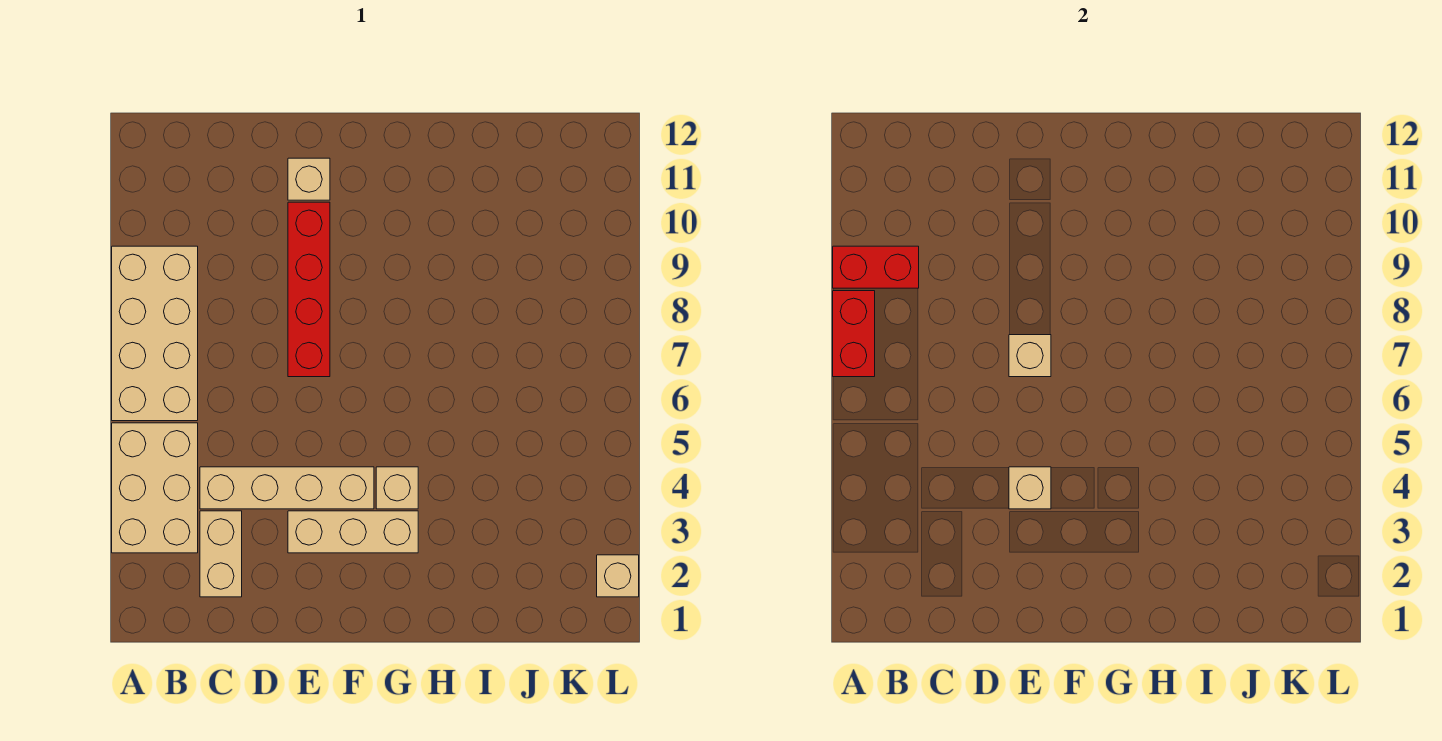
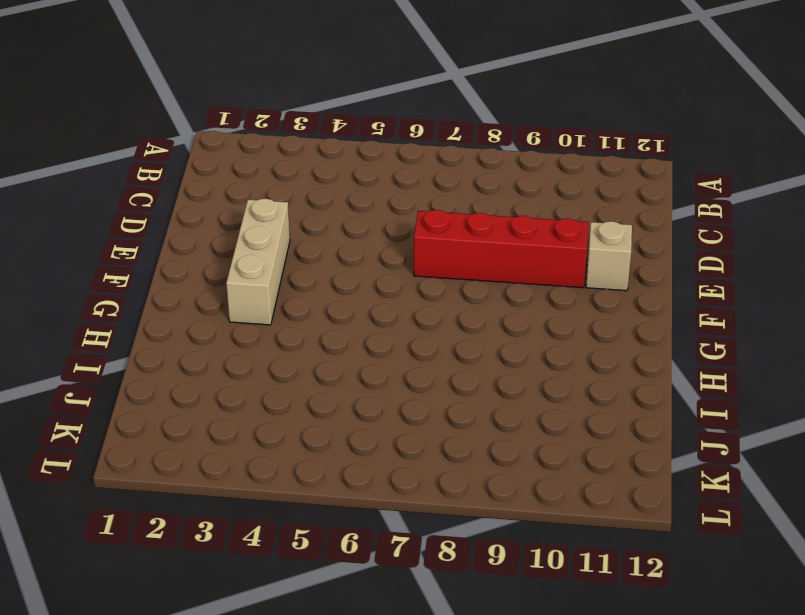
none -> tan brick A3:B5 level 1
none -> tan brick A6:B9 level 1
none -> tan brick C2:C3 level 1

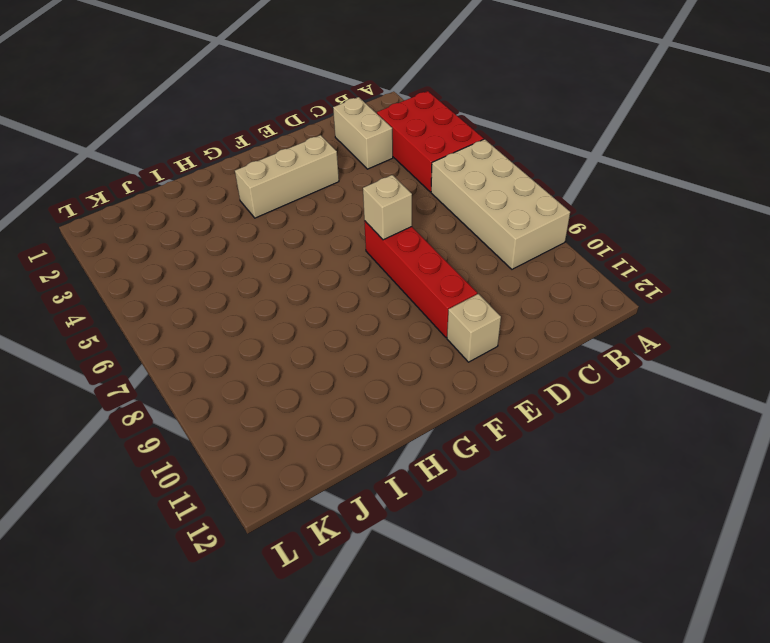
red brick A3:B5 level 1 -> tan brick A3:B5 level 1
none -> tan brick C4:F4 level 1
none -> tan brick G4 level 1
none -> tan brick L2 level 1

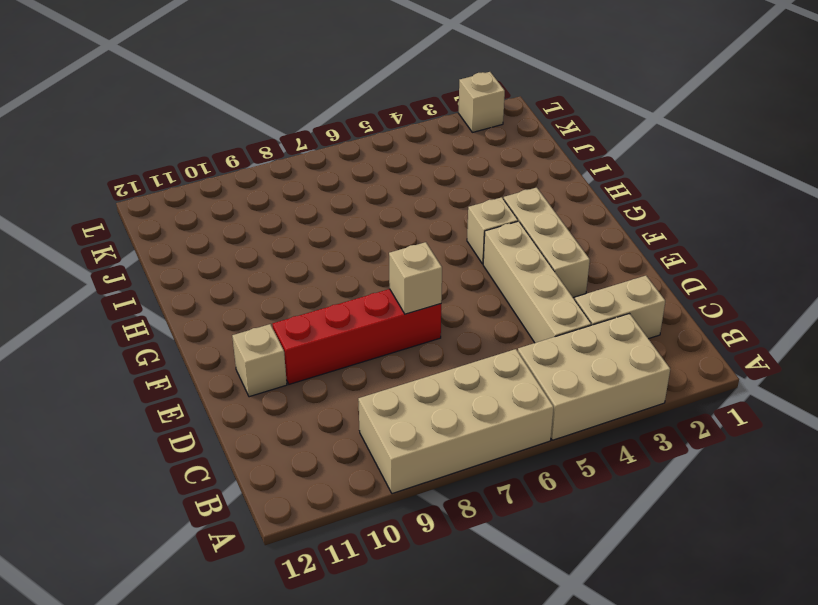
none -> red brick A7:A8 level 2
none -> red brick A9:B9 level 2
none -> tan brick E4 level 2

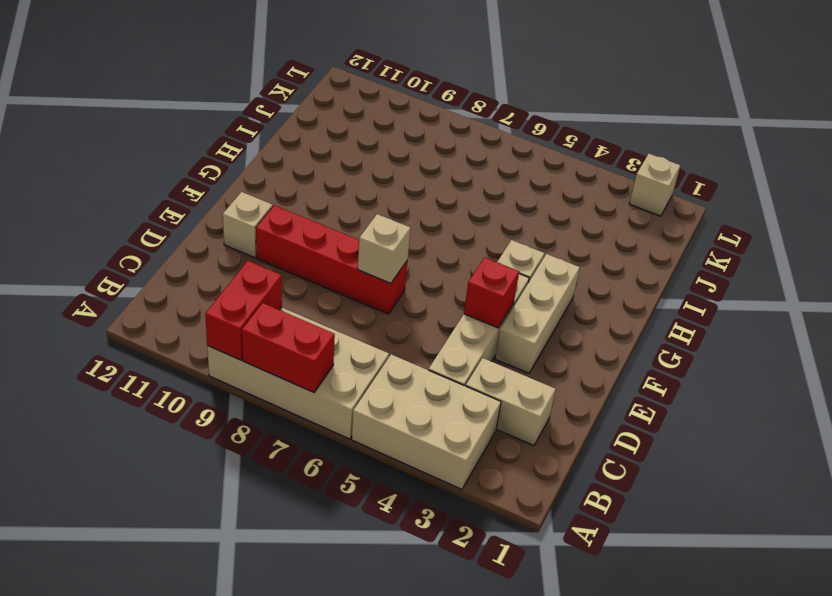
red brick E4 level 2 -> tan brick E4 level 2

